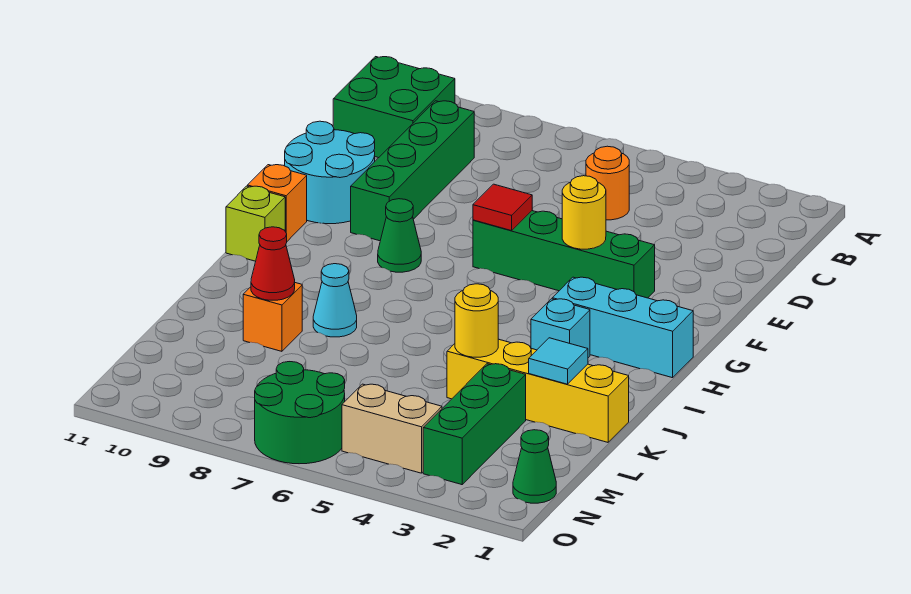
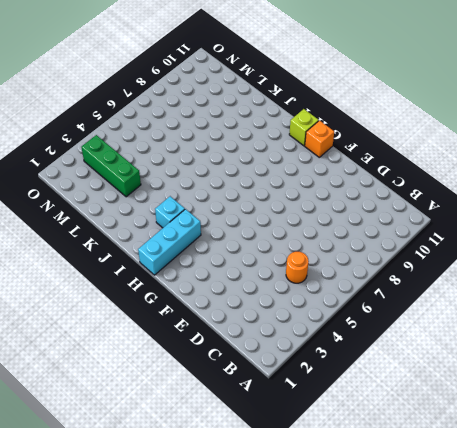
none -> green brick B10:C11 level 1
none -> green brick C9:F9 level 1
none -> cyan round brick E10:F11 level 1

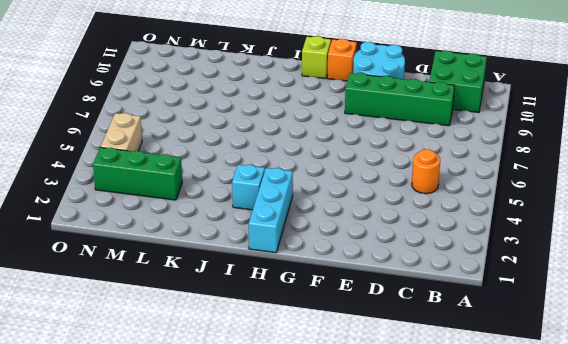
none -> green brick F3:F6 level 1
none -> green cone G8 level 1
none -> cyan cone J8 level 1

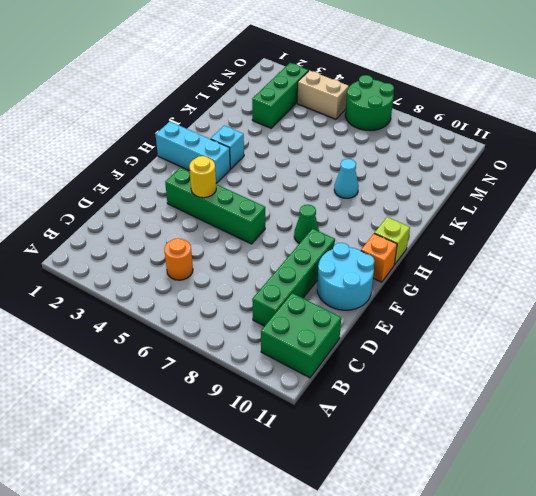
none -> yellow brick K1:K4 level 1
none -> orange brick K9 level 1
none -> green cone N1 level 1

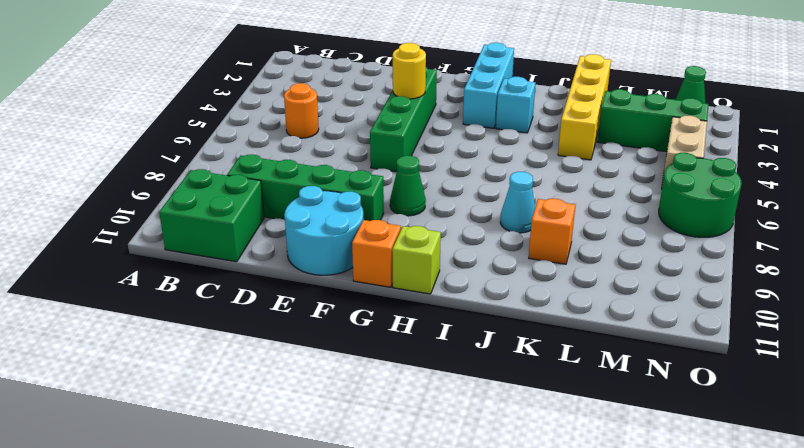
none -> red tile F6 level 2
none -> cyan tile K2 level 2
none -> yellow round brick K4 level 2

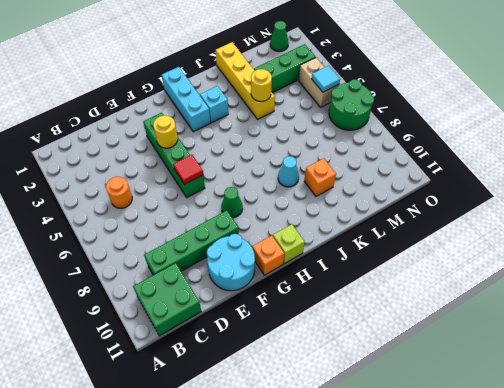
cyan tile N5 level 2 -> cyan tile K2 level 2
none -> red cone K9 level 2

